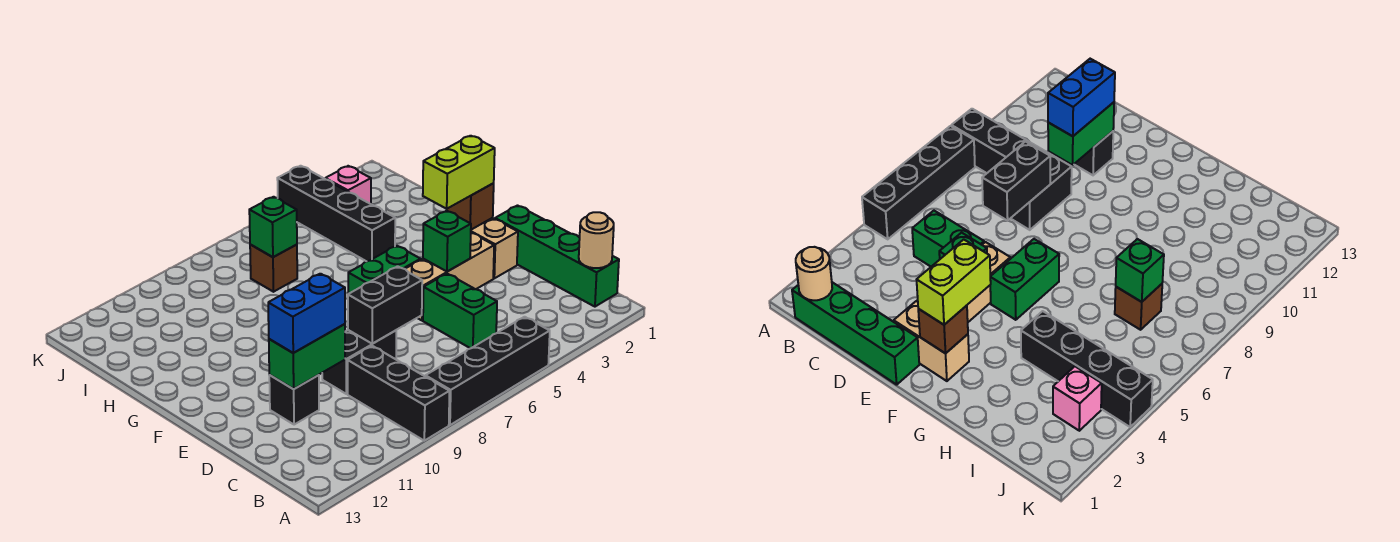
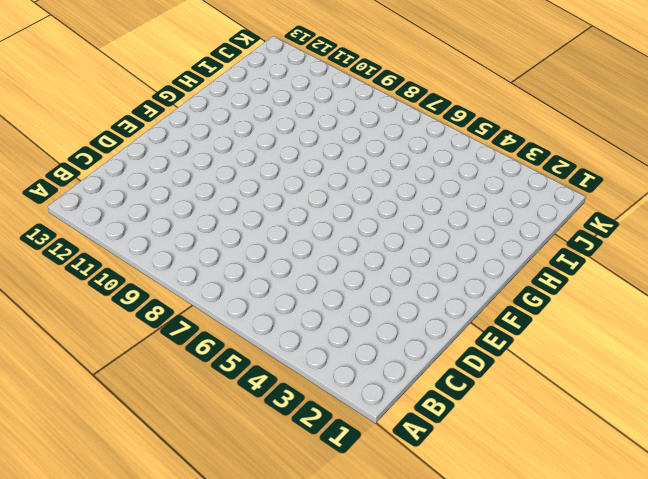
none -> black brick A5:A8 level 1
none -> black brick A9:C9 level 1
none -> green brick B1:E1 level 1

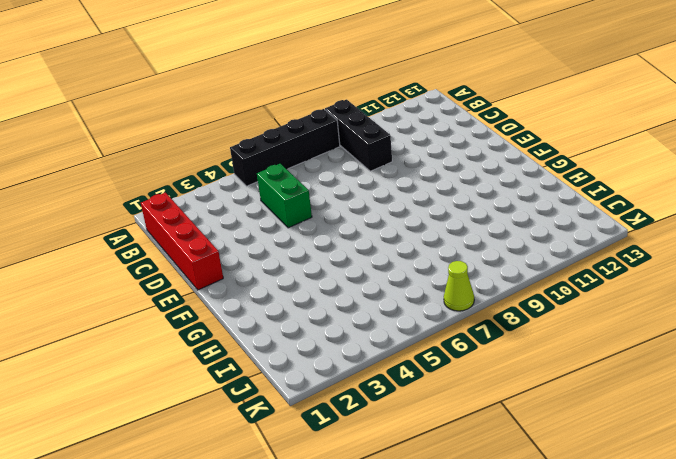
red brick B1:E1 level 1 -> green brick B1:E1 level 1
lime cone K7 level 1 -> none
none -> black brick D8:D9 level 1
none -> black brick D11 level 1
none -> tan brick E2:F2 level 1

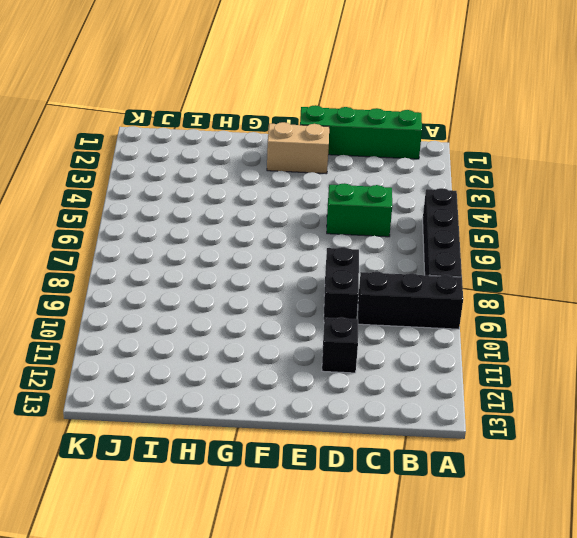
none -> tan brick E3:E5 level 1
none -> green brick F5:F6 level 1
none -> black brick H4:K4 level 1

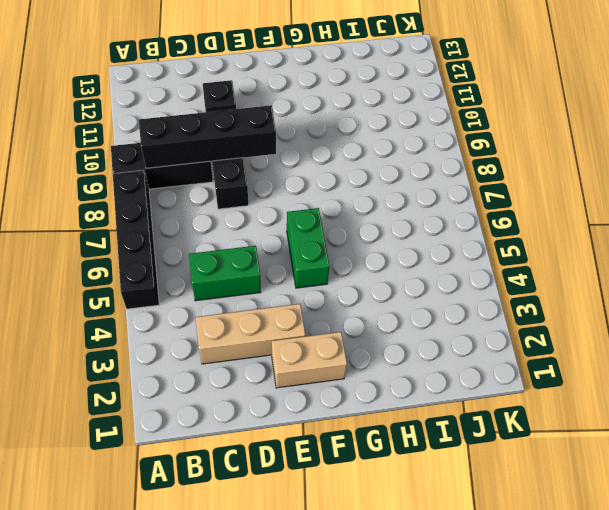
black brick B9:E9 level 2 -> black brick H4:K4 level 1
tan brick C3:E3 level 1 -> tan brick E3:E5 level 1
none -> green brick B1:E1 level 1
none -> brown brick I7 level 1
none -> pink brick J3 level 1

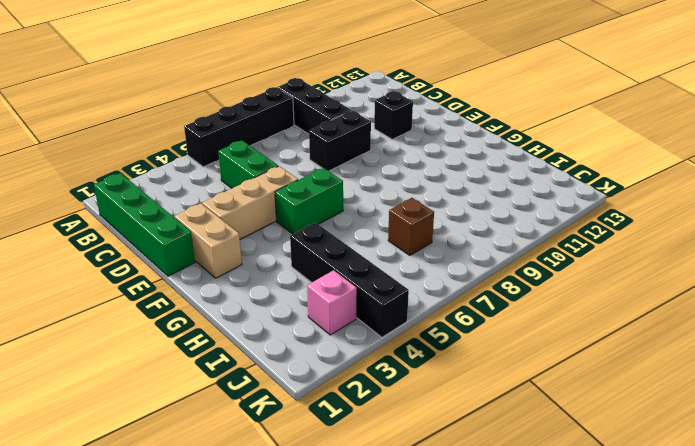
none -> tan round brick B1 level 2
none -> black brick D7:D8 level 2
none -> green brick D10:D11 level 2

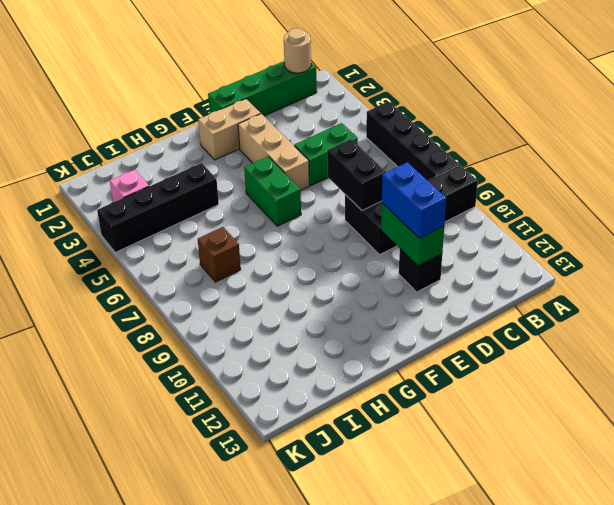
none -> green brick E4 level 2
none -> brown brick F2 level 2
none -> green brick I7 level 2

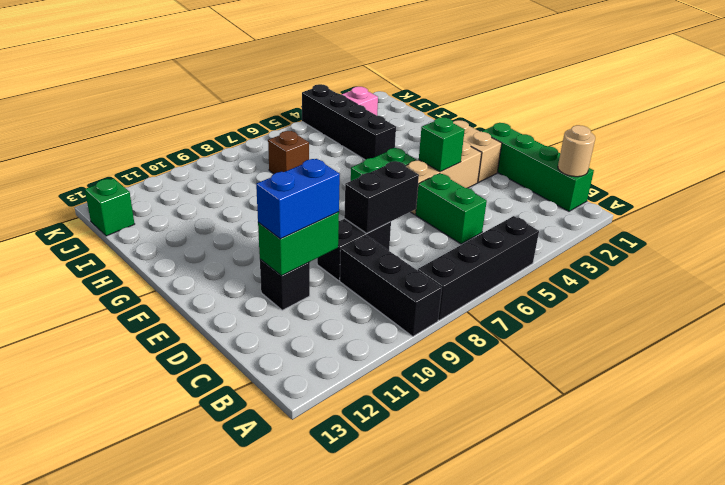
green brick J13 level 1 -> green brick I7 level 2
none -> brown brick F2 level 2
none -> lime brick F2:F3 level 3

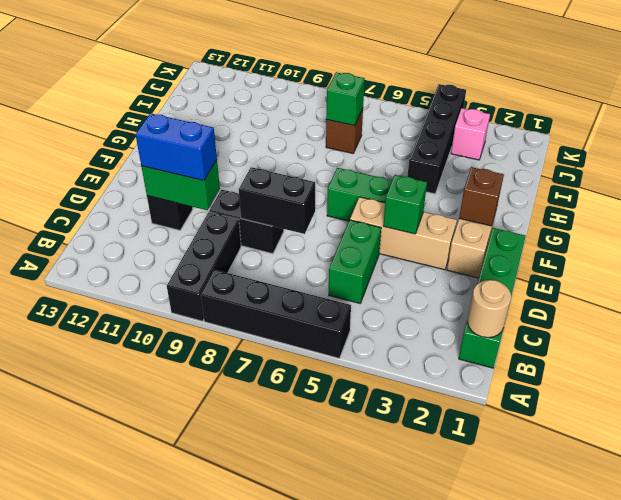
none -> lime brick F2:F3 level 3

